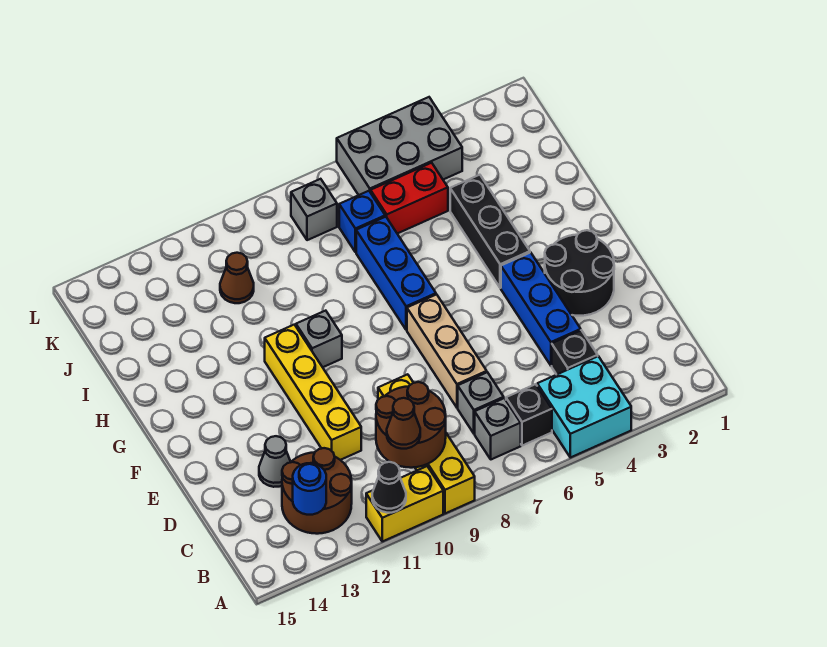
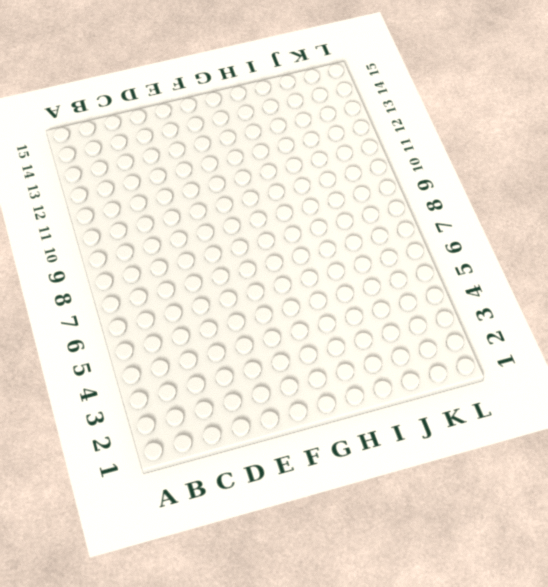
none -> cyan brick A4:B5 level 1
none -> yellow brick A9:D9 level 1
none -> yellow brick A10:A11 level 1

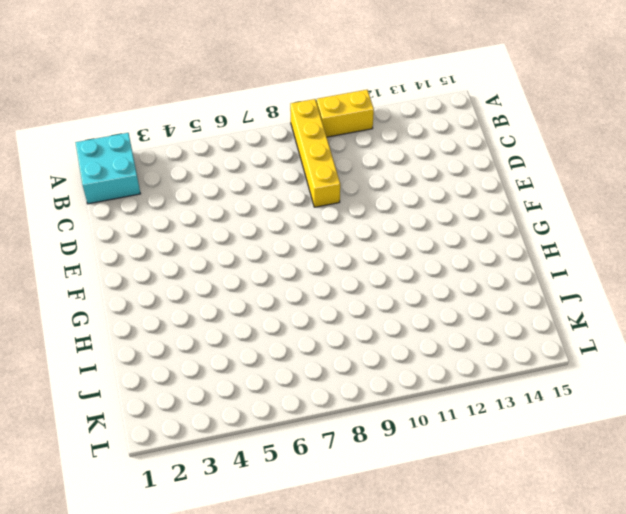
cyan brick A1:B2 level 1 -> cyan brick A4:B5 level 1
none -> black brick B6 level 1
none -> grey brick B7 level 1
none -> brown round brick B12:C13 level 1

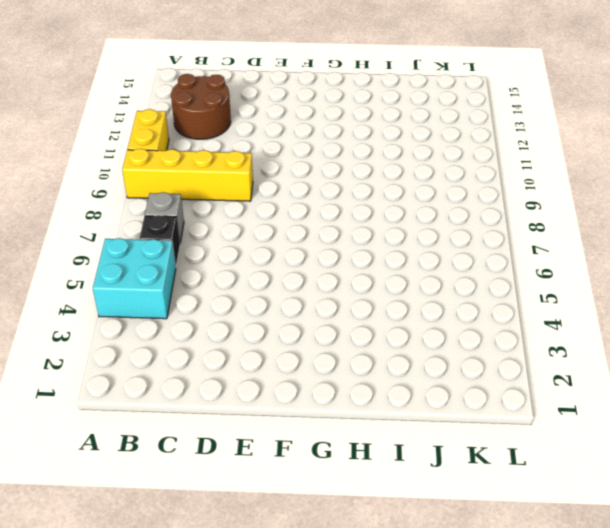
none -> black brick C4 level 1
none -> grey brick C7 level 1
none -> blue brick D4:F4 level 1

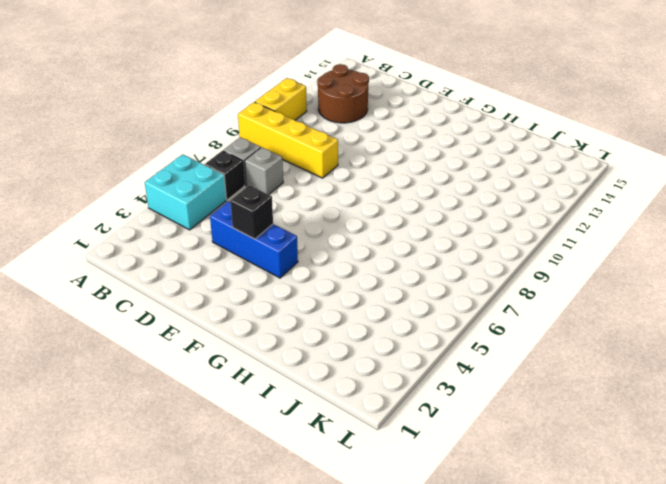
black brick E4 level 2 -> black brick C4 level 1
none -> tan brick D7:F7 level 1
none -> yellow brick D11:G11 level 1
none -> grey cone D13 level 1

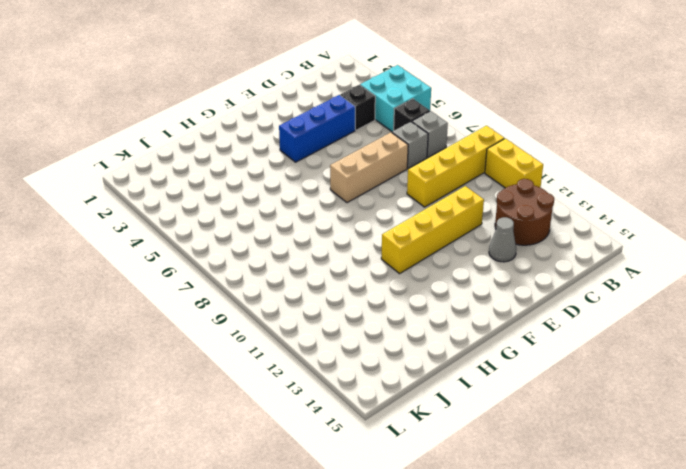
none -> black round brick E2:F3 level 1
none -> black brick G4:I4 level 1
none -> blue brick G7:I7 level 1

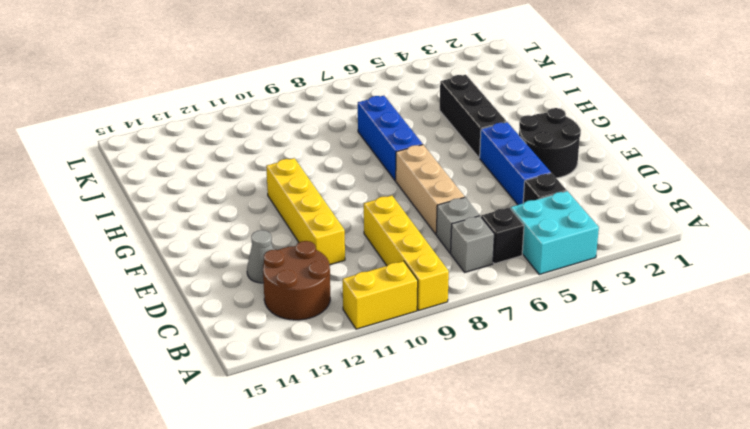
none -> grey brick G10 level 1
none -> red brick J5:J6 level 1
none -> blue brick J7 level 1

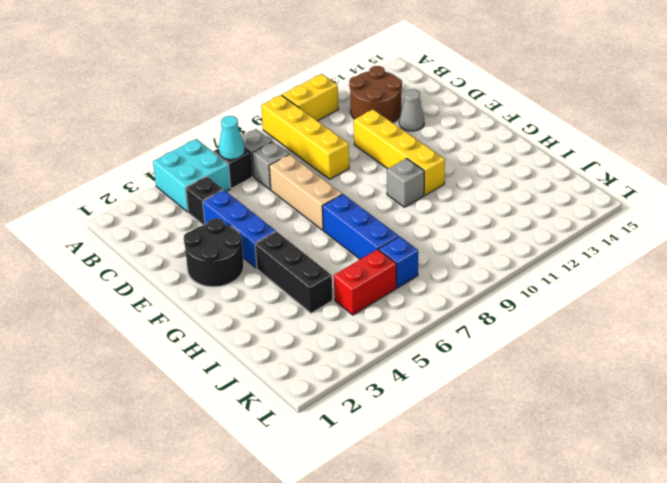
cyan cone B6 level 2 -> none
none -> brown cone J11 level 1
none -> grey brick K4:L6 level 1
none -> grey brick K8 level 1

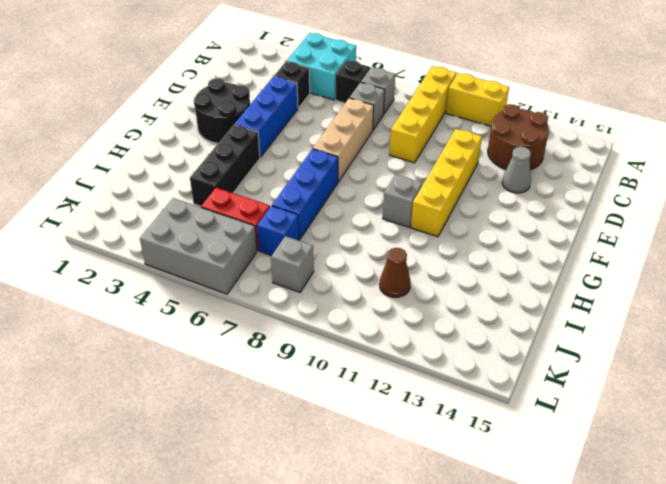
none -> black cone A11 level 2
none -> brown round brick B9:C10 level 2
none -> blue round brick B13 level 2

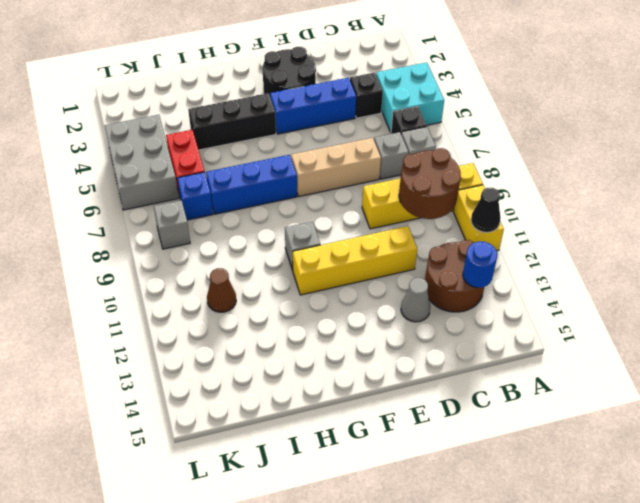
none -> brown cone B10 level 3

